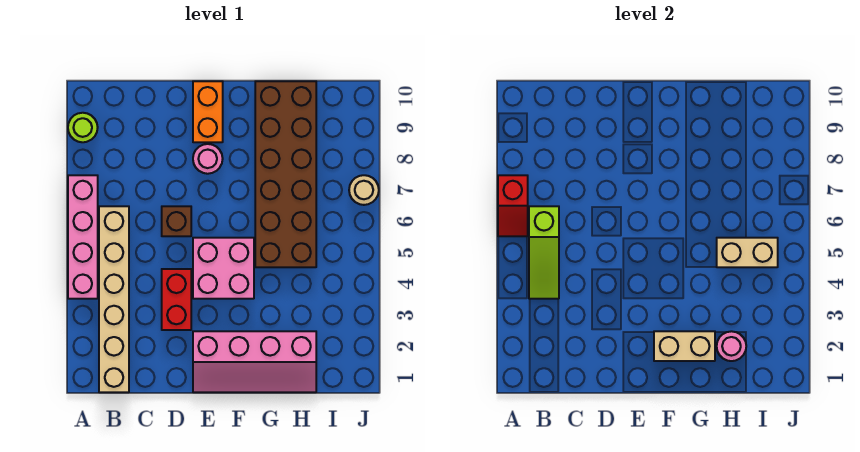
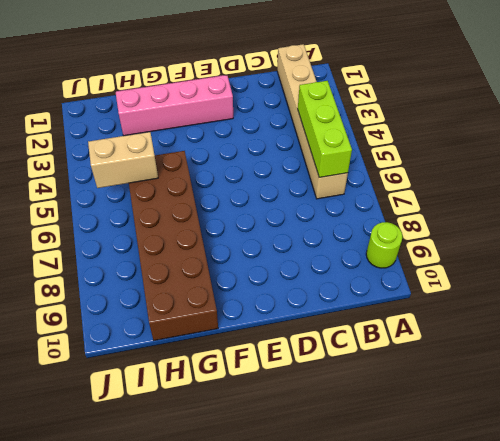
lime brick B4:B6 level 2 -> lime slope B4:B6 level 2 top 6
none -> pink brick A4:A7 level 1
none -> red brick D3:D4 level 1
none -> brown brick D6 level 1

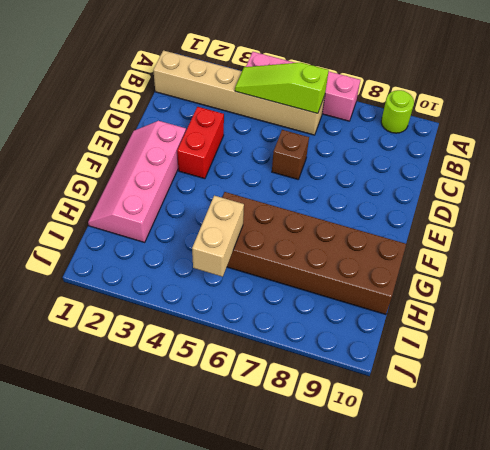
red brick D3:E3 level 1 -> red brick D3:D4 level 1
none -> pink brick E4:F5 level 1
none -> pink round brick E8 level 1
none -> orange brick E9:E10 level 1

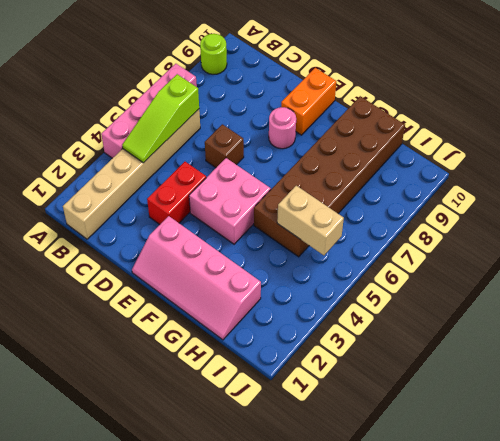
none -> tan round brick J7 level 1
none -> red slope A6:A7 level 2 top 7
none -> tan brick F2:G2 level 2

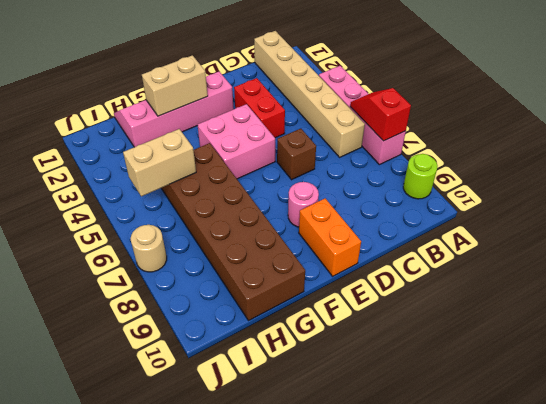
none -> lime slope B4:B6 level 2 top 6
none -> pink round brick H2 level 2

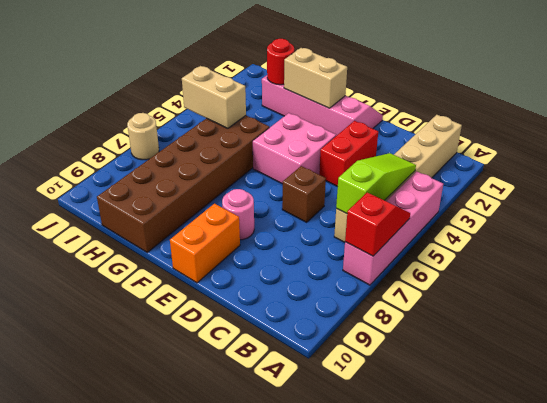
red round brick H2 level 2 -> pink round brick H2 level 2
none -> lime round brick A9 level 1

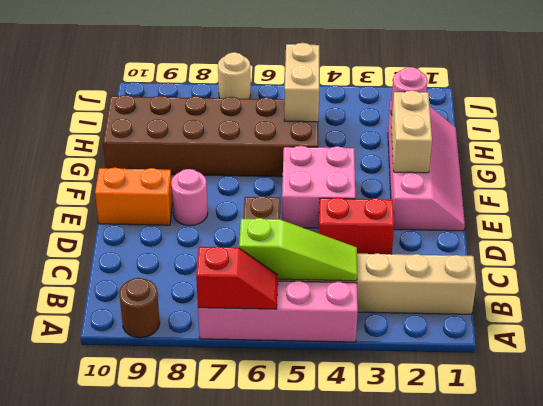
brown round brick A9 level 1 -> lime round brick A9 level 1

